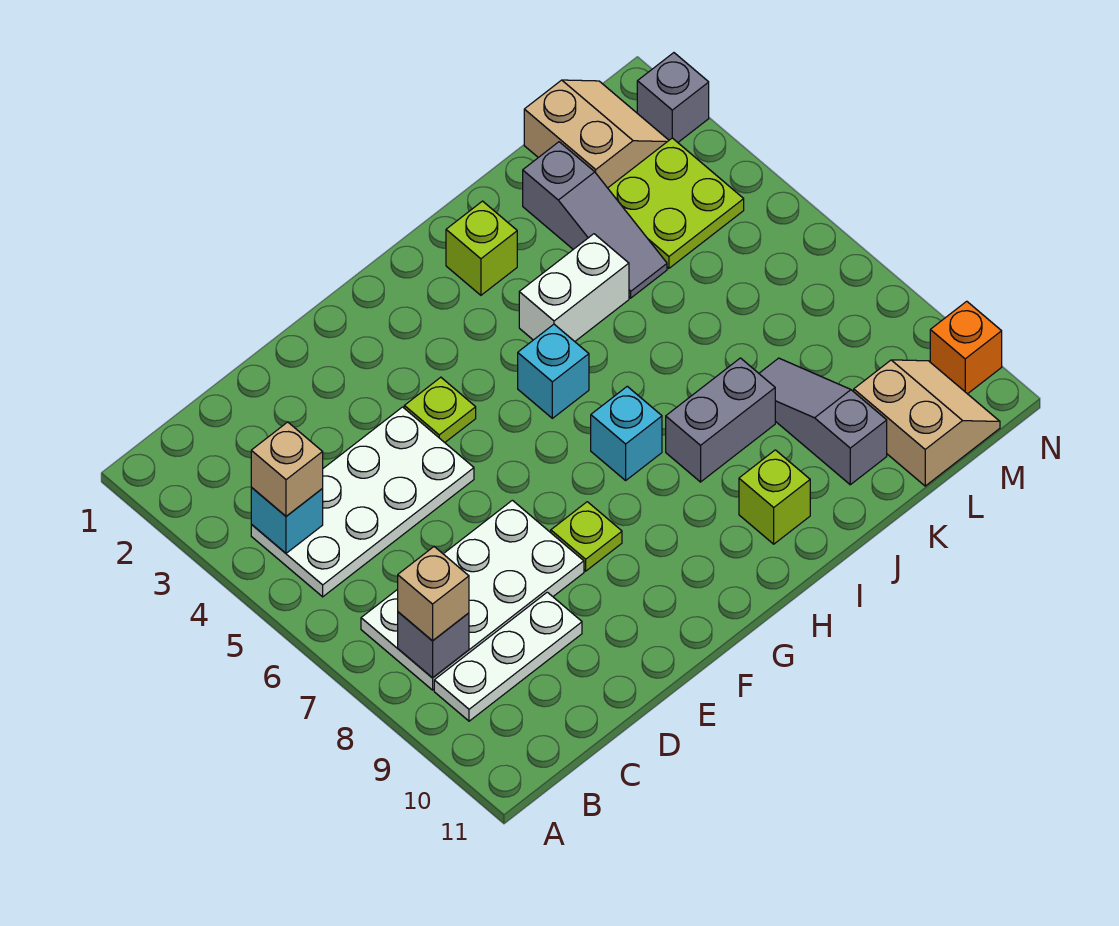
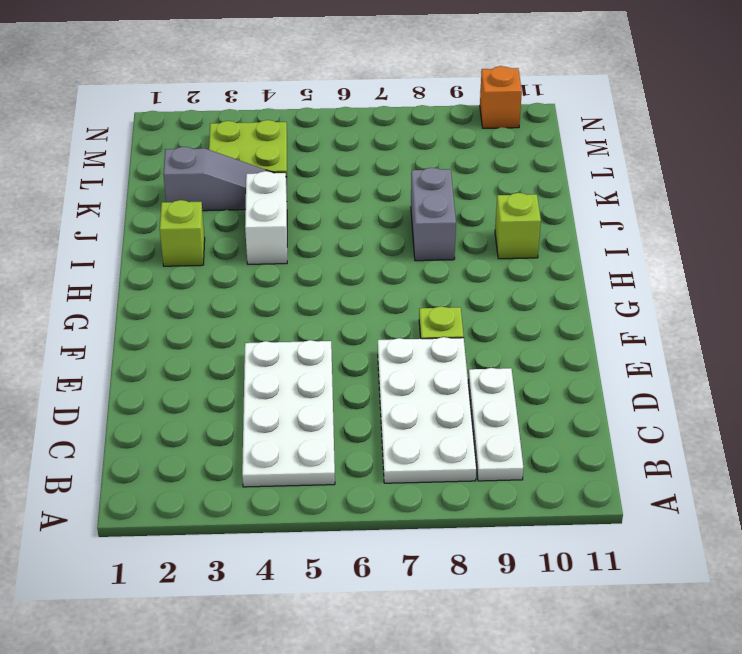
none -> lime plate F4 level 1
none -> cyan brick H5 level 1
none -> cyan brick H7 level 1

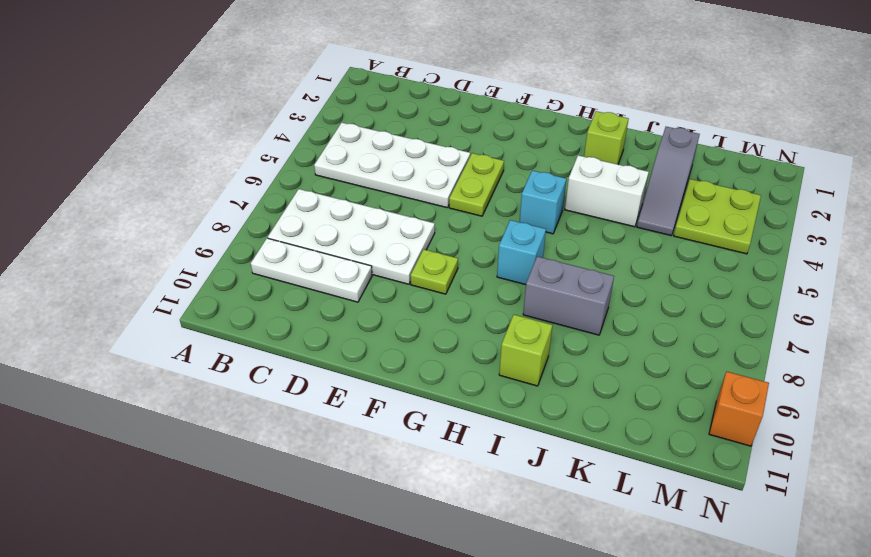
lime plate F4:F5 level 1 -> lime plate F4 level 1
none -> grey slope K8:K10 level 1 top 10
none -> tan slope L1:M2 level 1 top L
none -> tan slope L10:M11 level 1 top L

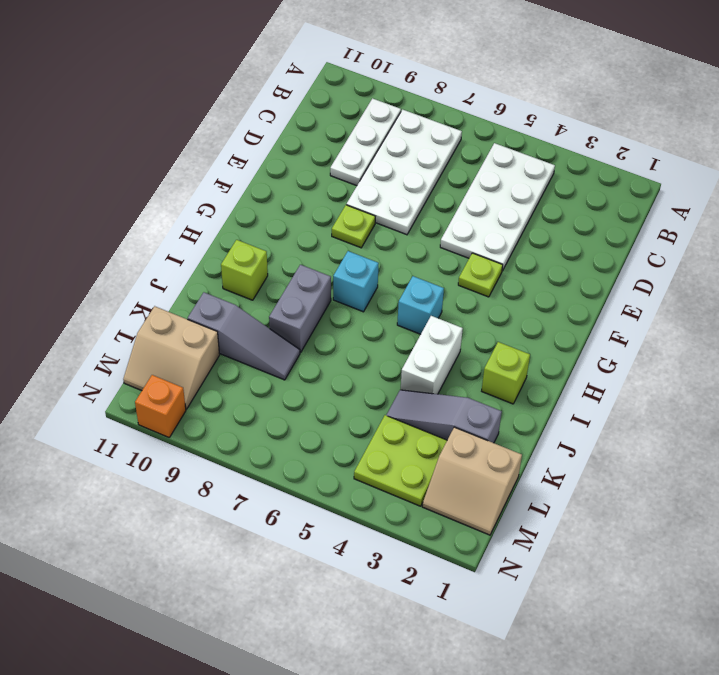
none -> grey brick N2 level 1
none -> cyan brick B4 level 2
none -> grey brick B8 level 2

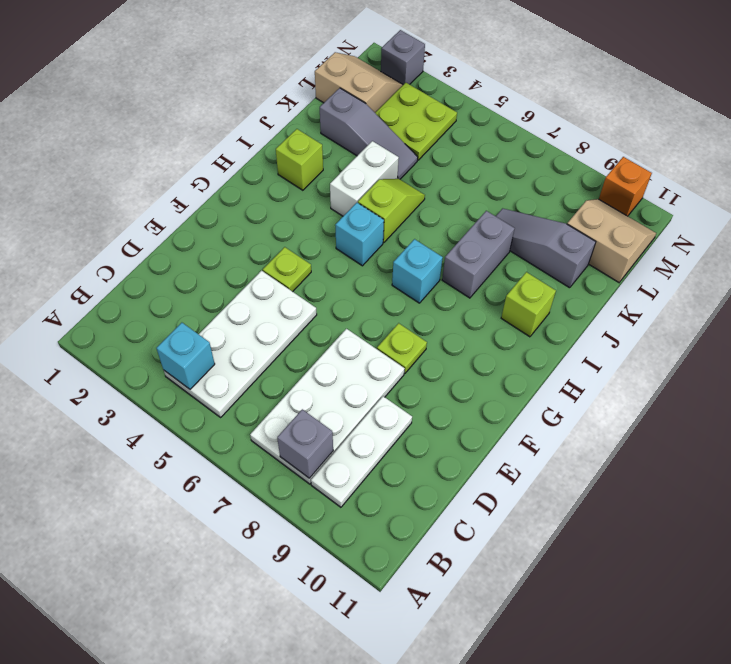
lime slope I5:J5 level 1 top I -> none
none -> tan brick B4 level 3
none -> tan brick B8 level 3

